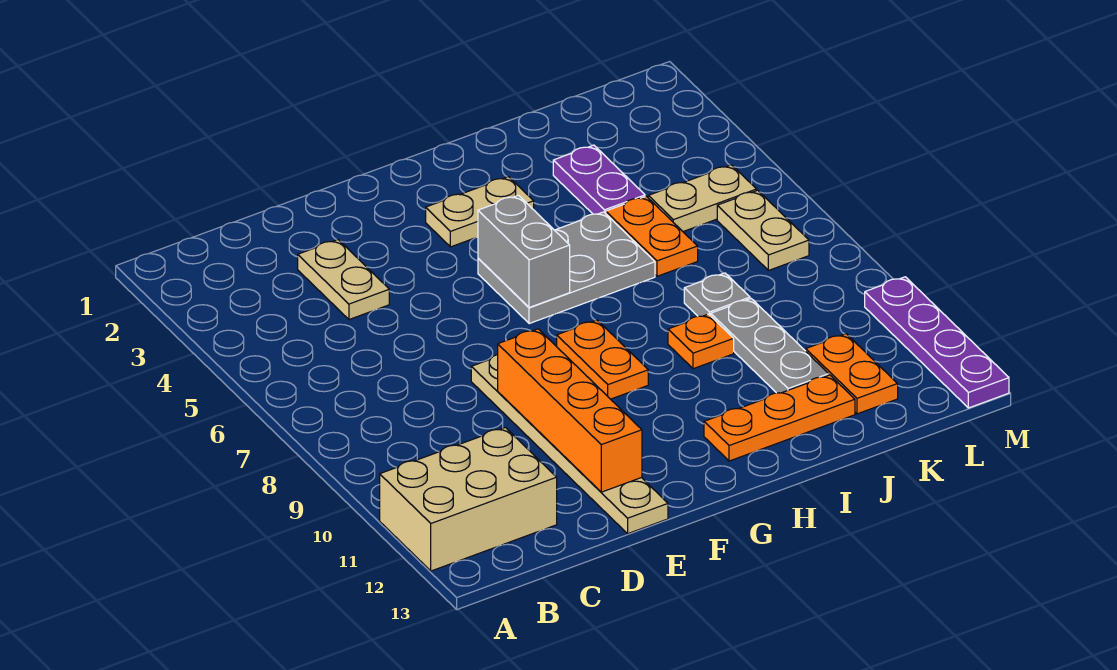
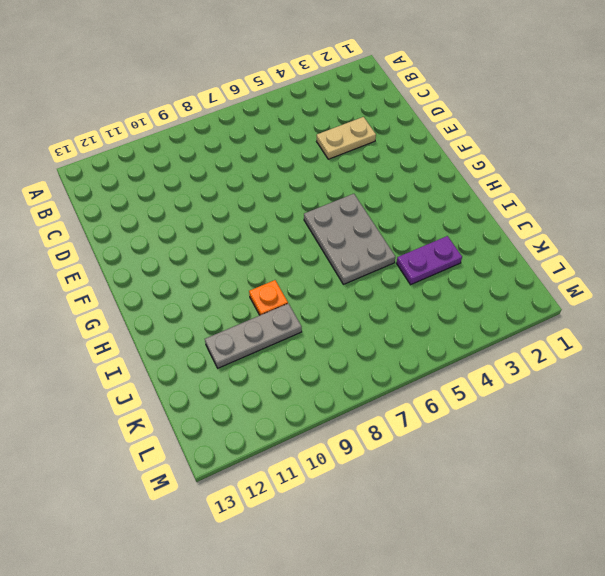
none -> tan brick A11:C12 level 1
none -> tan plate E8:E13 level 1
none -> tan plate G3:H3 level 1

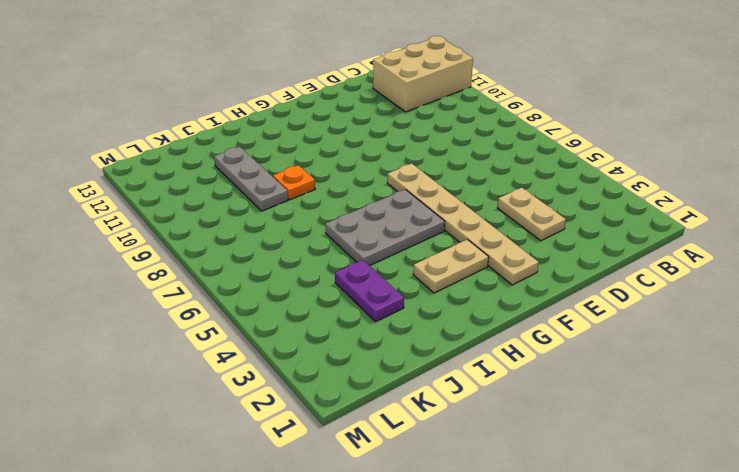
tan plate F2:F7 level 1 -> tan plate E8:E13 level 1
none -> orange plate G8:G9 level 1
none -> orange plate H12:J12 level 1
none -> orange plate J5:J6 level 1

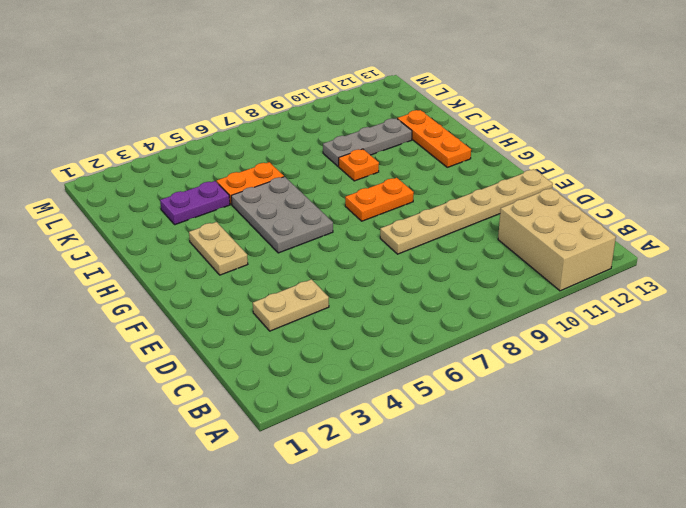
none -> grey plate J8 level 1
none -> tan plate K5:L5 level 1
none -> orange plate K11:K12 level 1

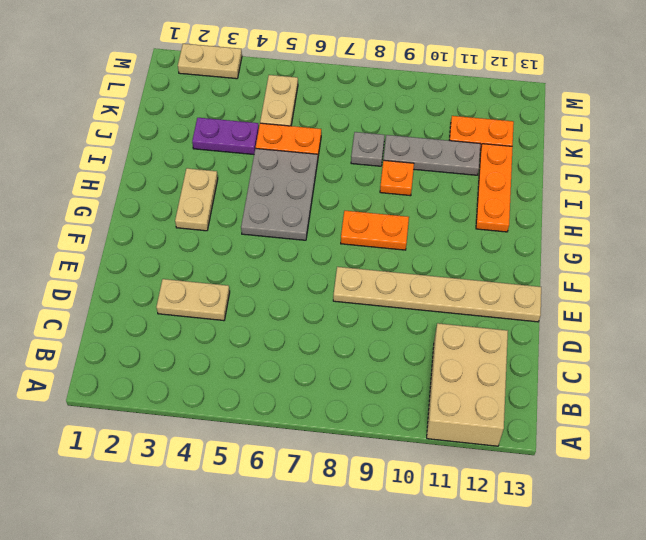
tan plate M2:M3 level 1 -> tan plate L6:L7 level 1
none -> purple plate M10:M13 level 1
none -> orange brick E9:E12 level 2
none -> grey brick G5:G6 level 2

